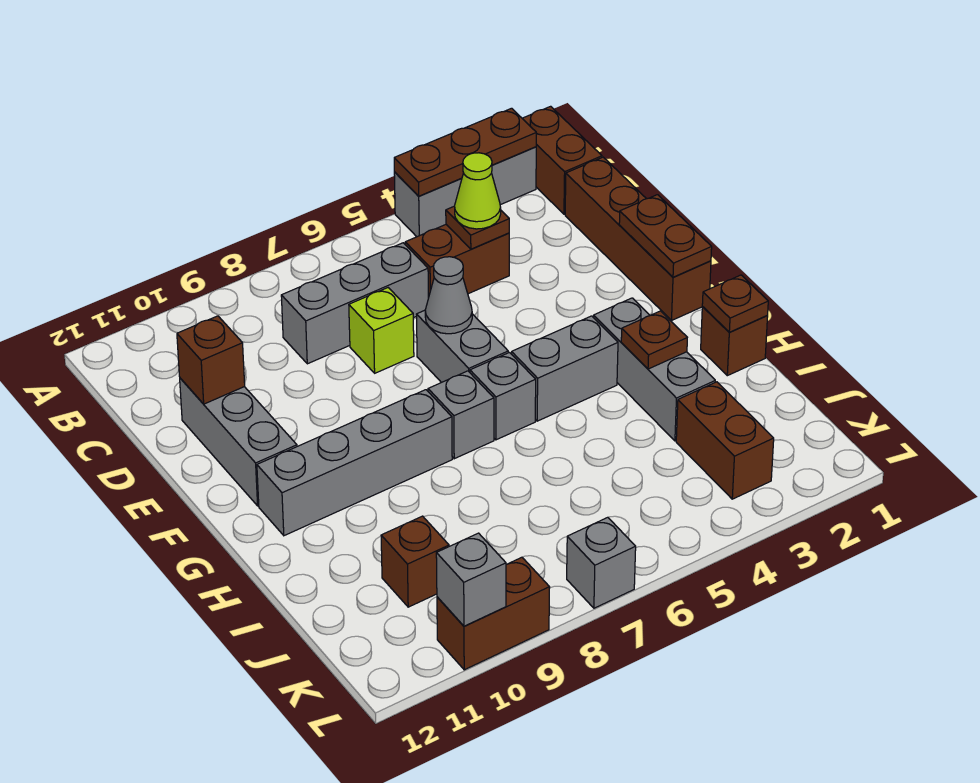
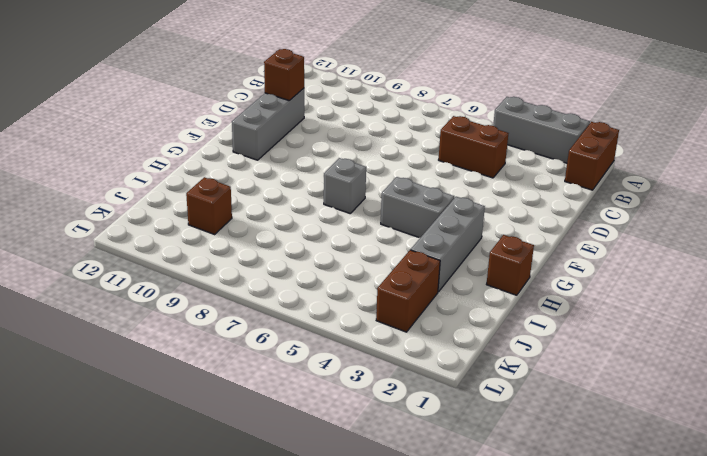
none -> brown brick C1:F1 level 1
none -> grey brick C6:C8 level 1
none -> lime brick D7 level 1

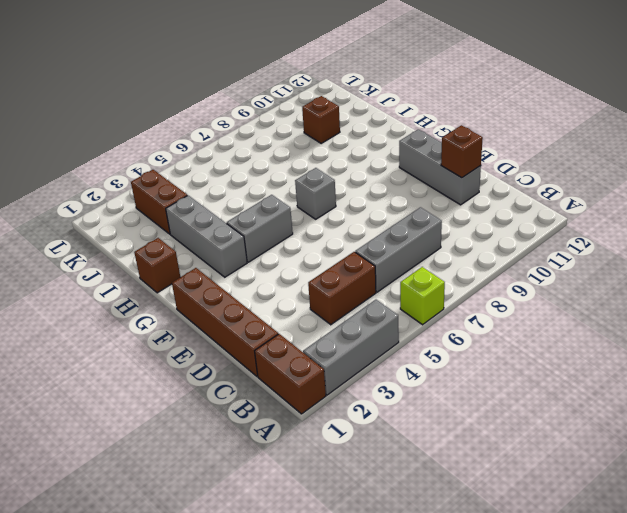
lime brick A6 level 1 -> lime brick D7 level 1
none -> grey brick E6:F6 level 1
none -> grey brick G6 level 1
none -> grey brick G8:G11 level 1

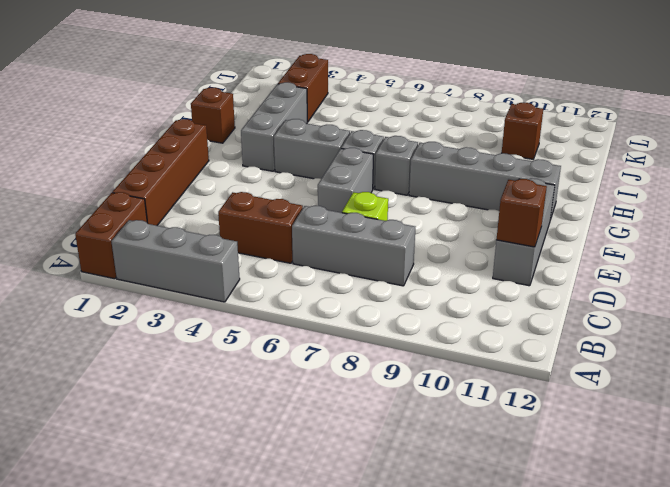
none -> grey brick L7 level 1
none -> brown brick L9:L10 level 1
none -> brown plate A2:A4 level 2

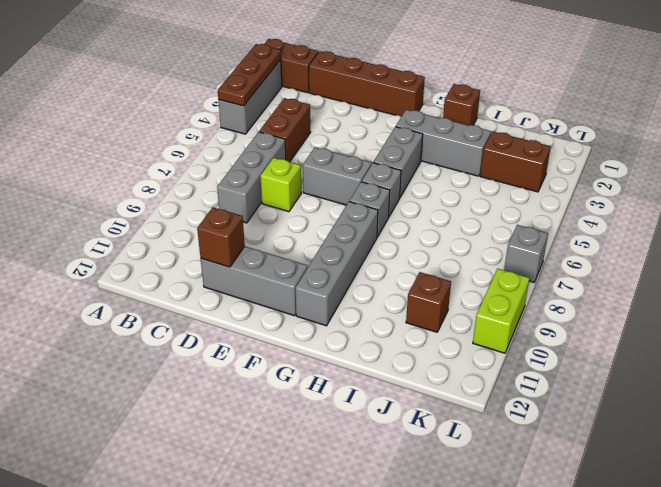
lime brick L9:L10 level 1 -> brown brick L9:L10 level 1
none -> brown plate C4 level 2
none -> brown plate E1:F1 level 2
none -> grey cone E6 level 2

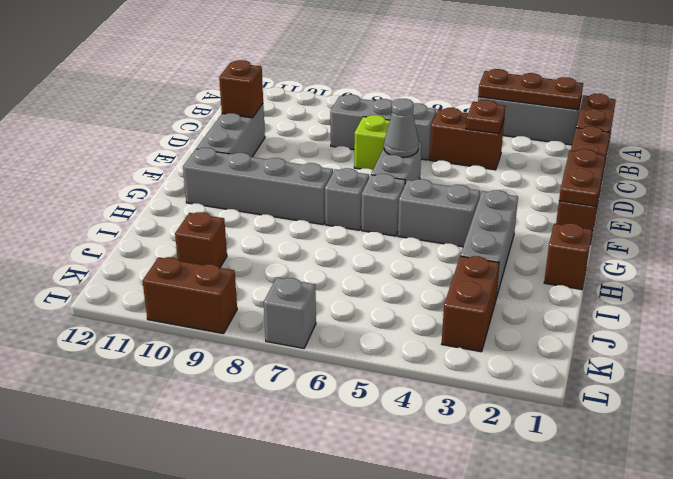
none -> brown plate H1 level 2
none -> brown plate H3 level 2
none -> grey brick L10 level 2

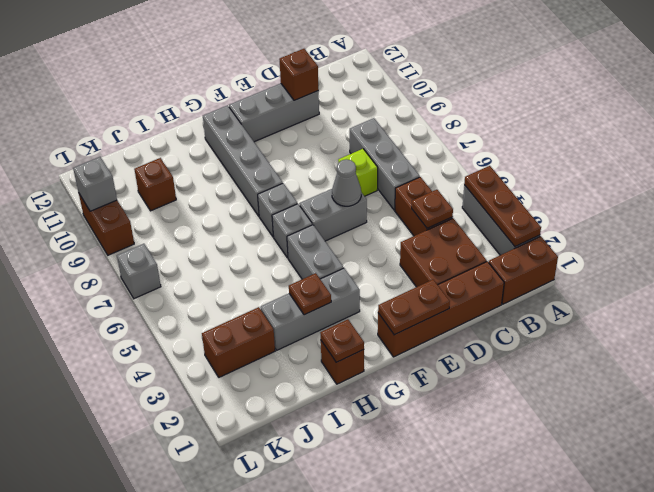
brown brick C2:D3 level 1 -> none
none -> lime cone C4 level 3

